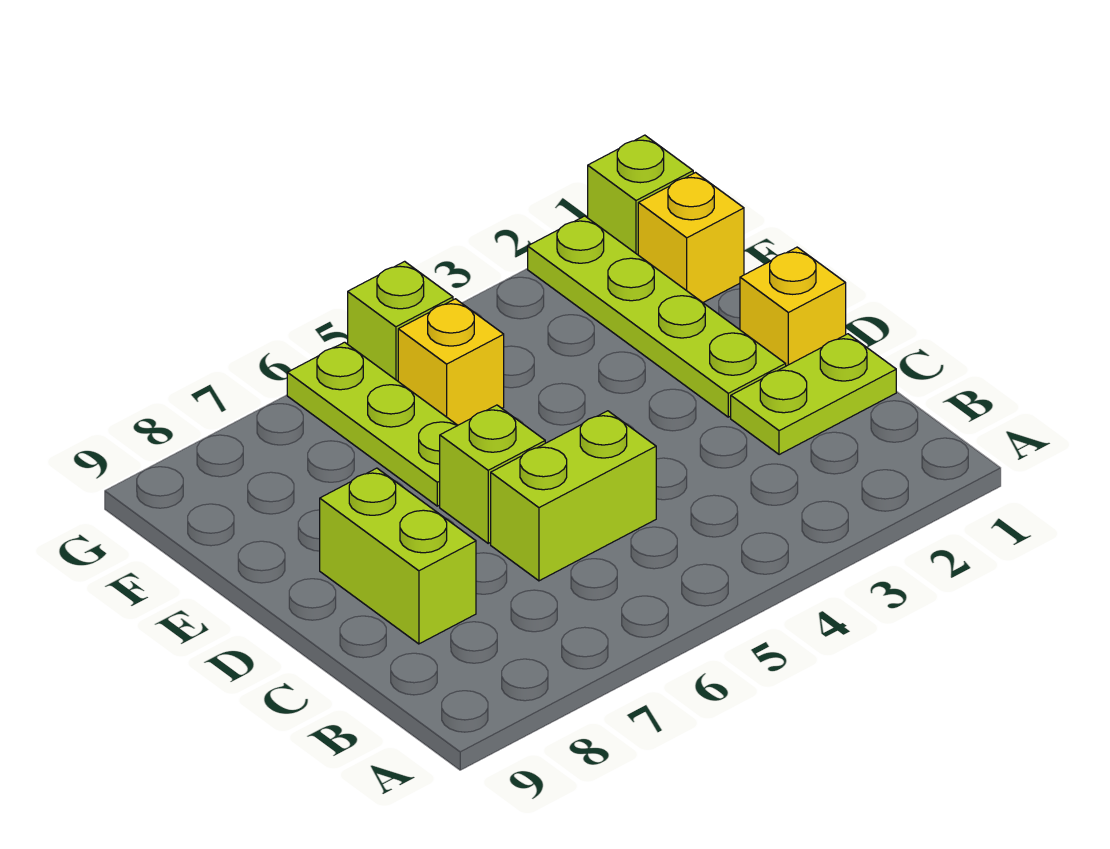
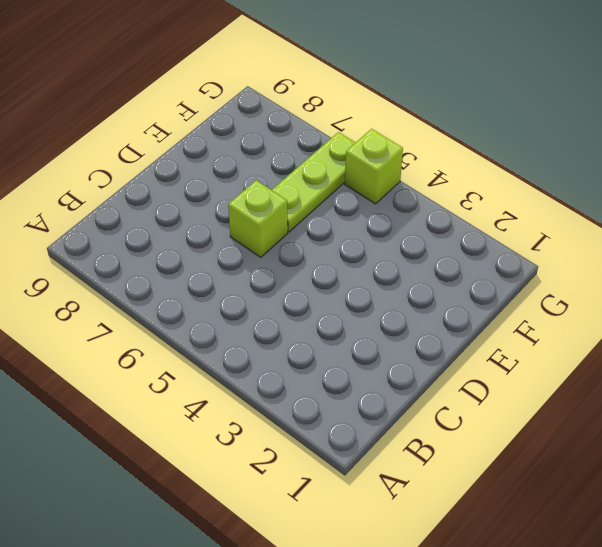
none -> lime plate C1:C2 level 1
none -> lime brick C5:C6 level 1

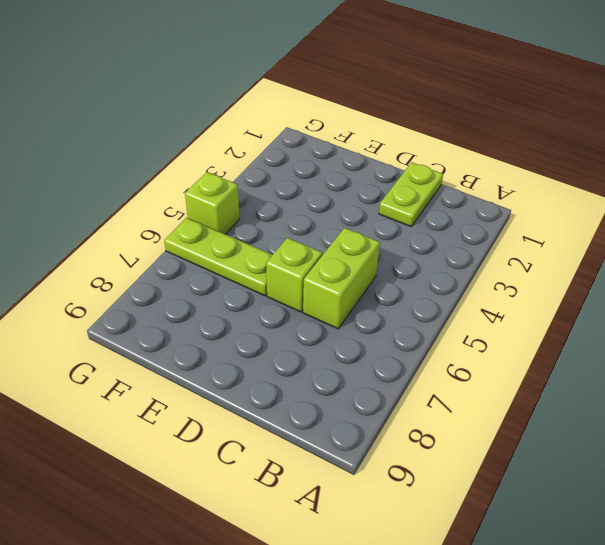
none -> lime brick C8:D8 level 1
none -> yellow brick D1 level 1

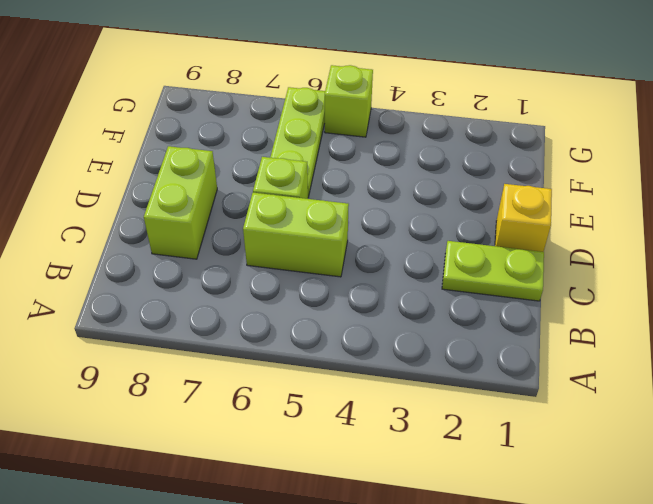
none -> lime plate D2:G2 level 1
none -> yellow brick F1 level 1

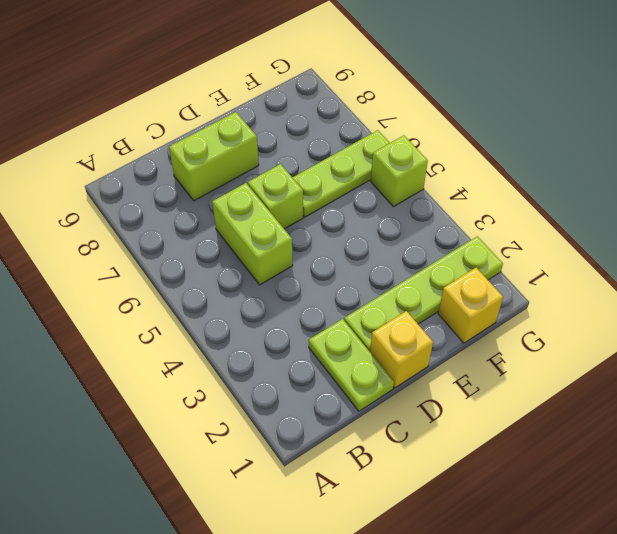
none -> yellow brick F5 level 1
none -> lime brick G1 level 1

